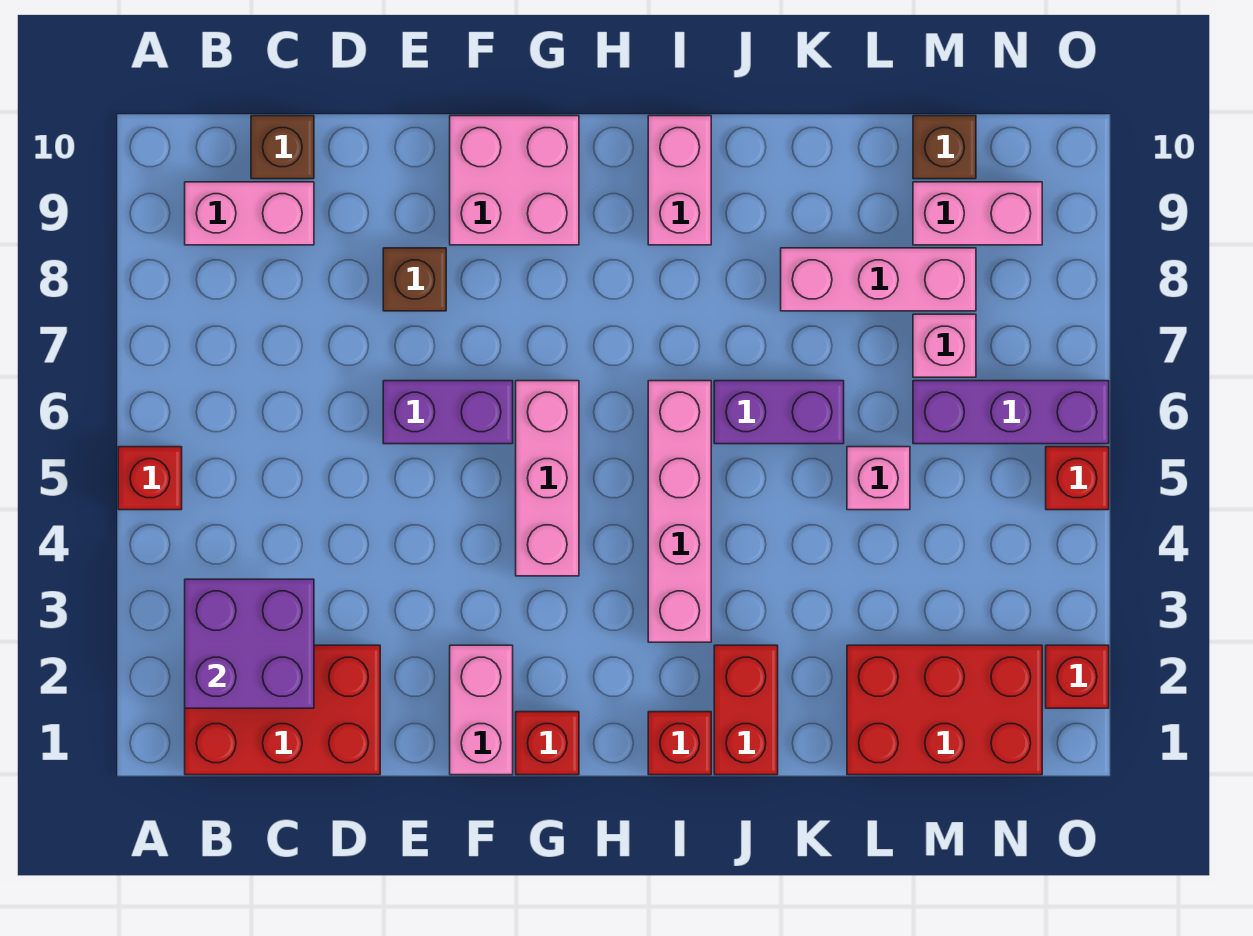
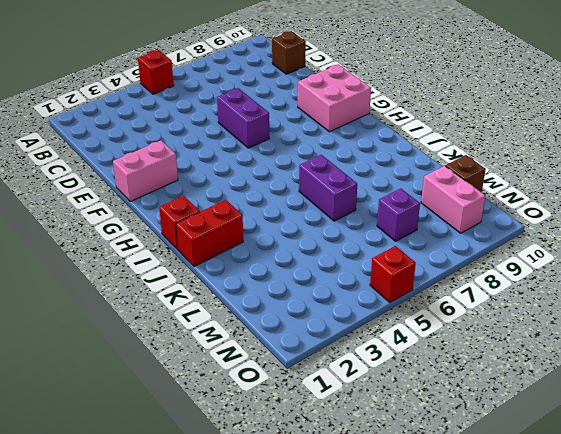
purple brick M7 level 1 -> pink brick M7 level 1
none -> red brick B1:D2 level 1
none -> pink brick B9:C9 level 1
none -> brown brick E8 level 1

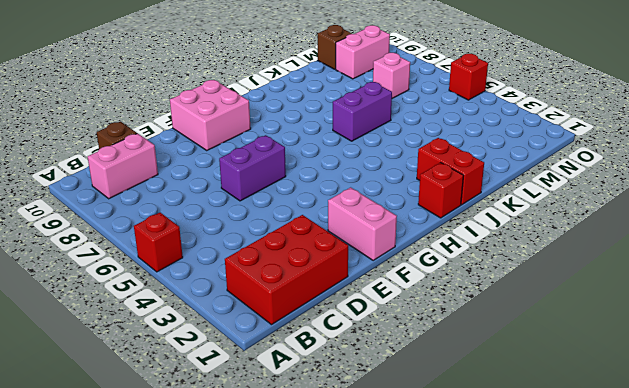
none -> brown brick E8 level 1
none -> red brick G1 level 1
none -> pink brick G4:G6 level 1

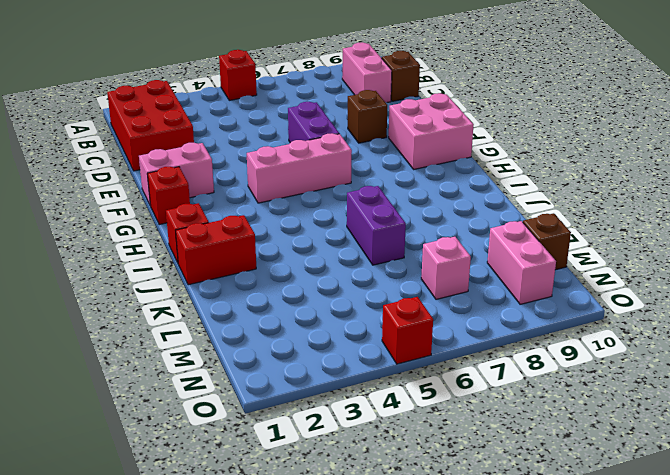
none -> pink brick I3:I6 level 1
none -> pink brick I9:I10 level 1
none -> pink brick K8:M8 level 1

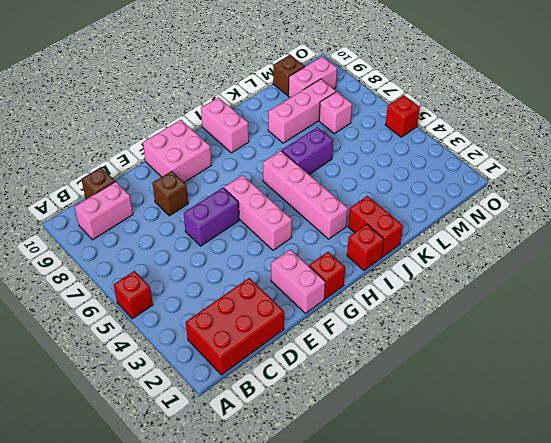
none -> red brick L1:N2 level 1
none -> pink brick L5 level 1
none -> purple brick M6:O6 level 1

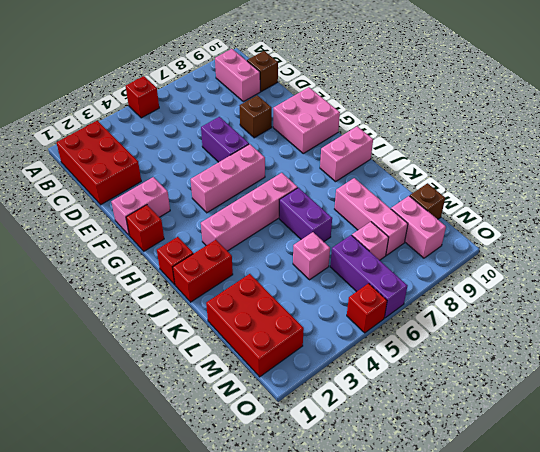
none -> red brick O2 level 1
none -> purple brick B2:C3 level 2

